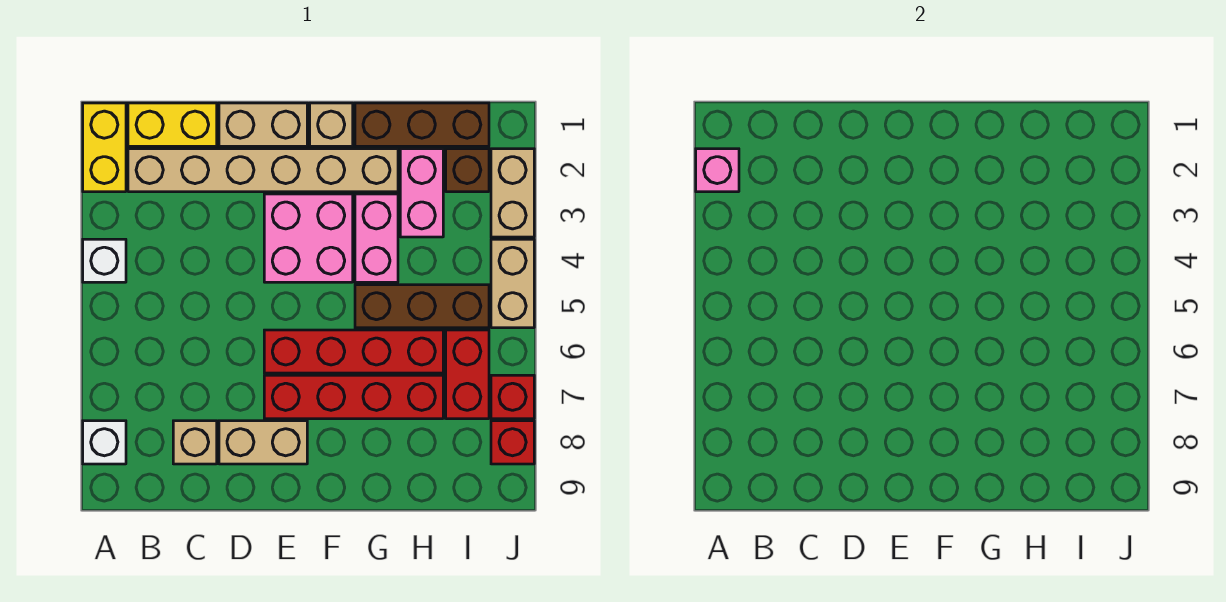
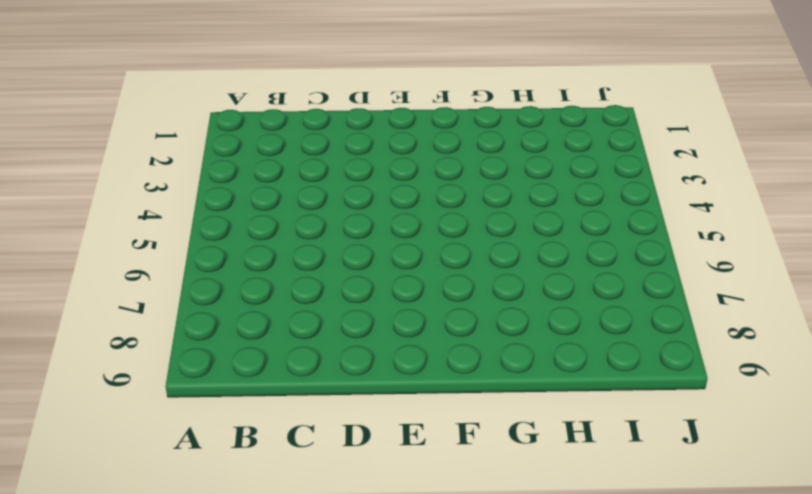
none -> yellow brick A1:A2 level 1
none -> white brick A4 level 1
none -> white brick A8 level 1

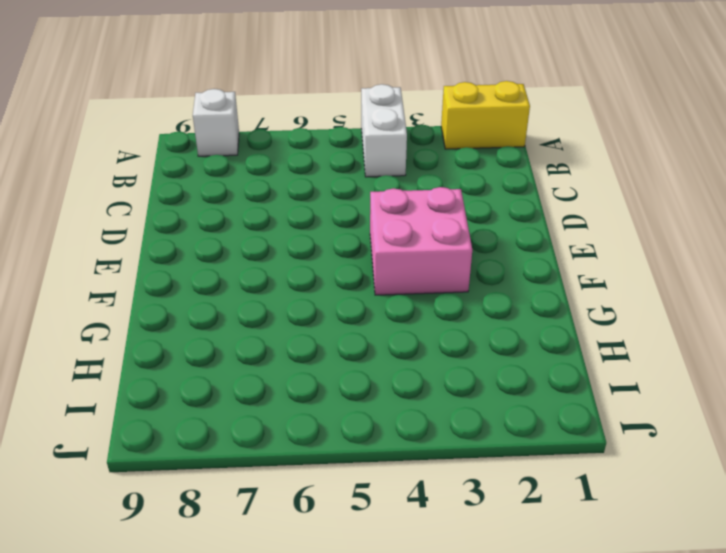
white brick A4:B4 level 1 -> white brick A4 level 1
none -> yellow brick B1:C1 level 1
none -> tan brick B2:G2 level 1
none -> tan brick C8 level 1

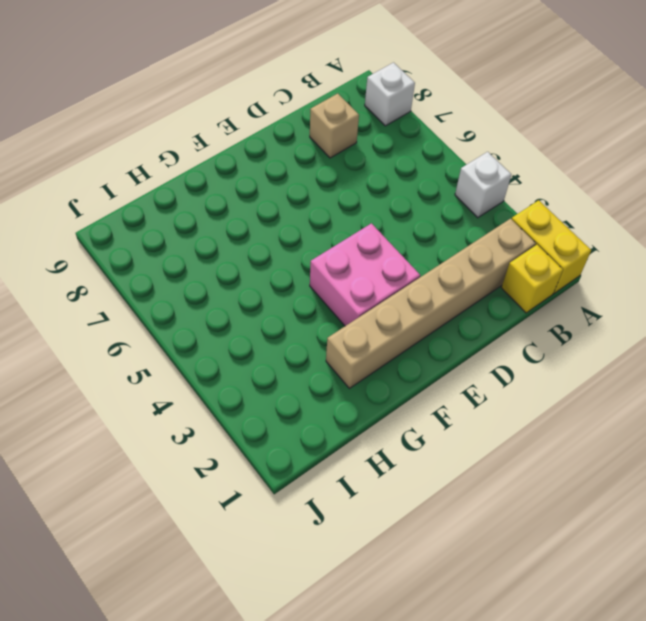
yellow brick B1 level 1 -> yellow brick B1:C1 level 1
none -> tan brick D1:E1 level 1
none -> tan brick D8:E8 level 1
none -> red brick E6:H6 level 1

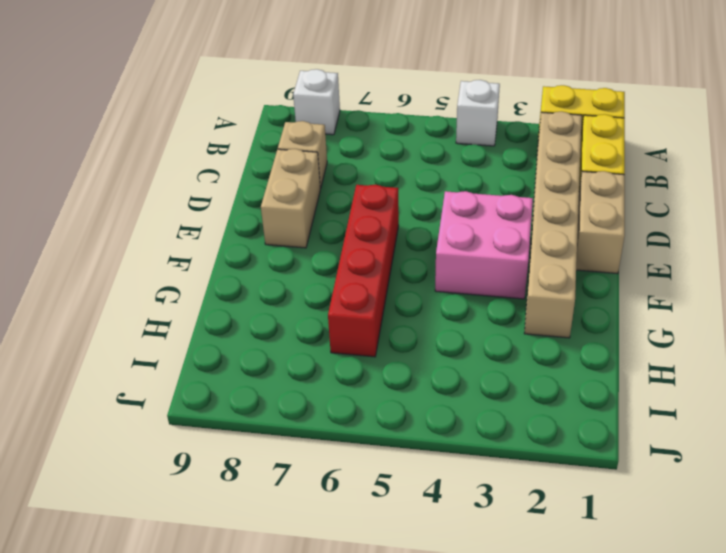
none -> red brick E7:H7 level 1
none -> tan brick F1 level 1
none -> brown brick G1:I1 level 1

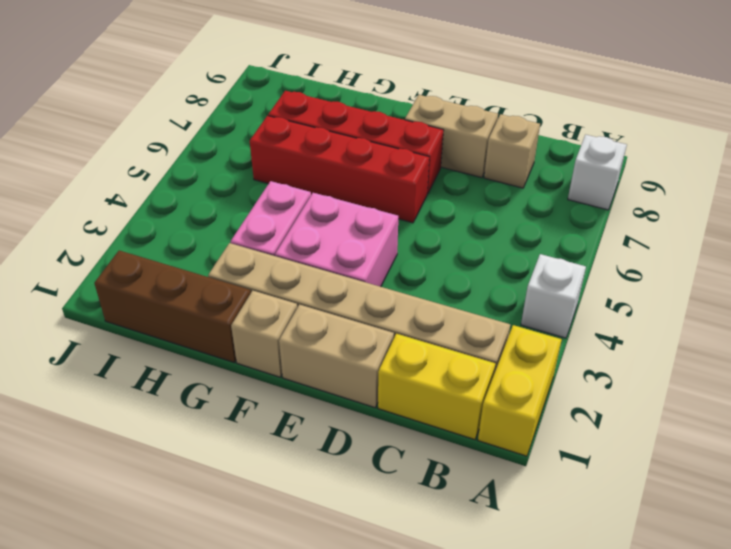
none -> brown brick G5:I5 level 1
none -> pink brick H2:H3 level 1
none -> brown brick I2 level 1

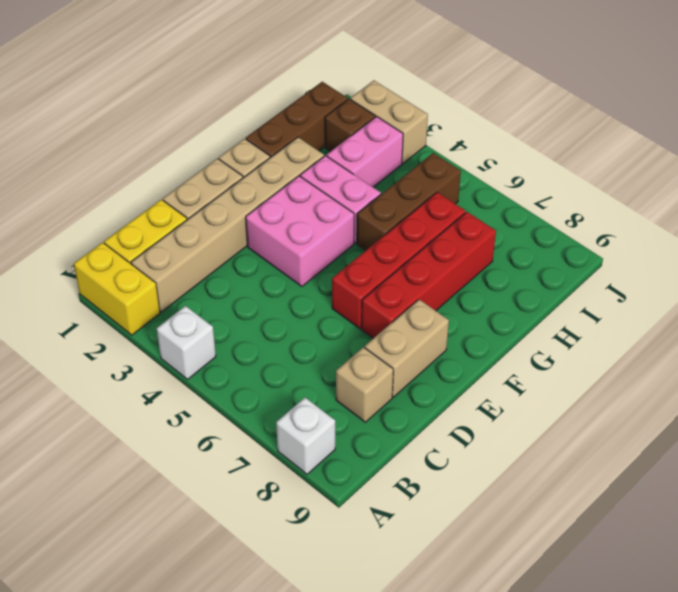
pink brick H3:I3 level 1 -> pink brick H2:H3 level 1
none -> red brick I6:I7 level 1
none -> tan brick J4:J5 level 1
none -> red brick J7 level 1

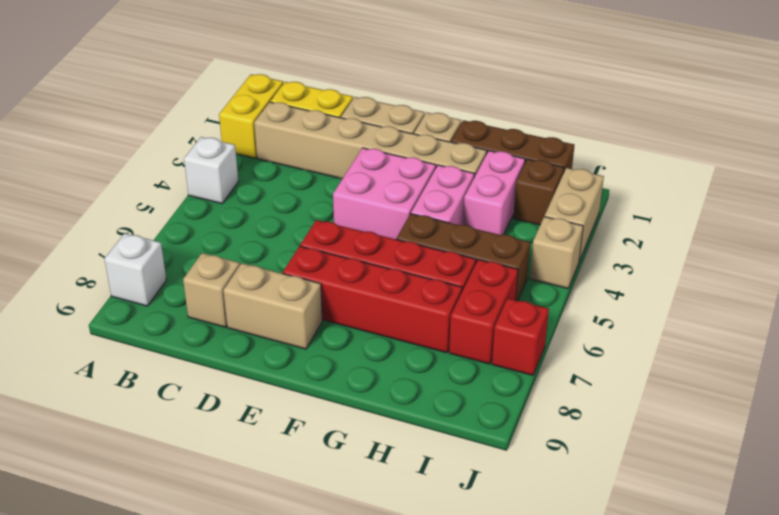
tan brick J4 level 1 -> tan brick J4:J5 level 1
none -> red brick J8 level 1
none -> pink brick A2 level 2

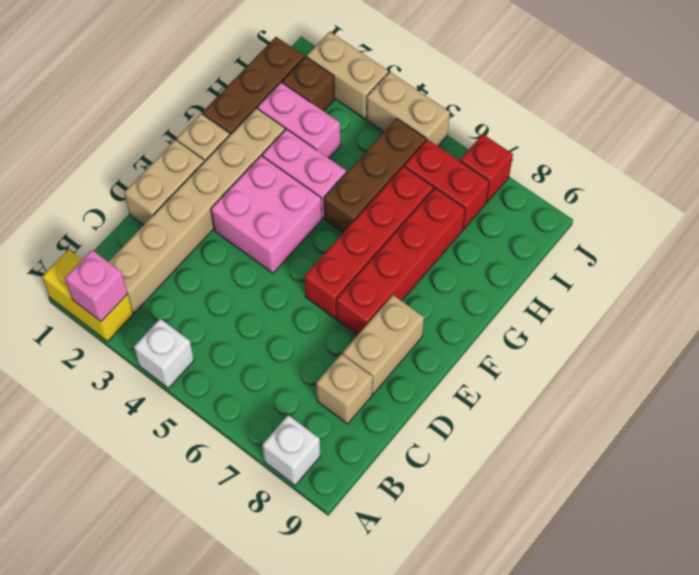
none -> yellow brick B1:C1 level 1
none -> red brick J8 level 1

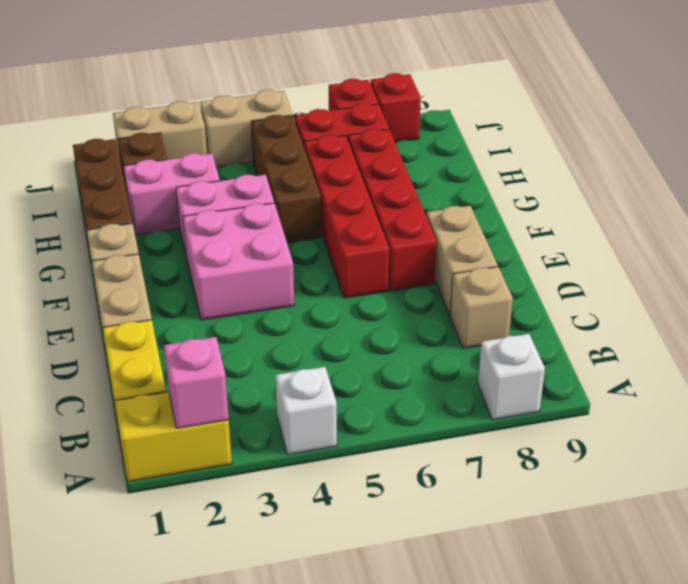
none -> tan brick B2:G2 level 1

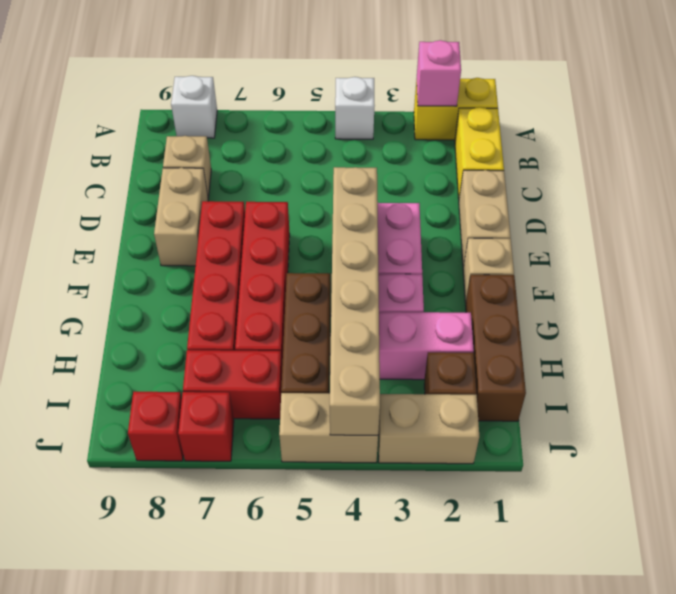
tan brick E4:J4 level 2 -> tan brick B2:G2 level 1

